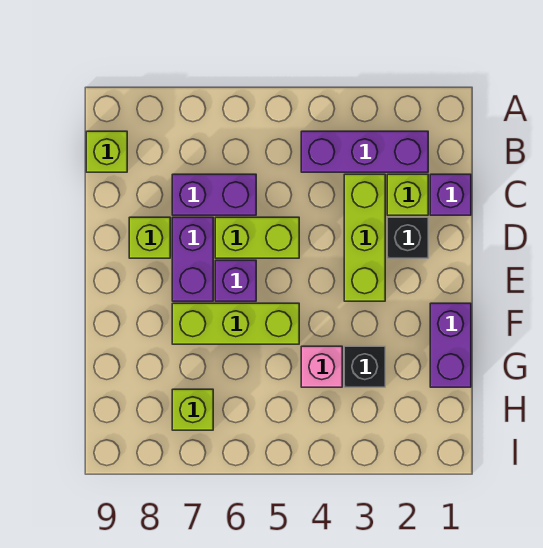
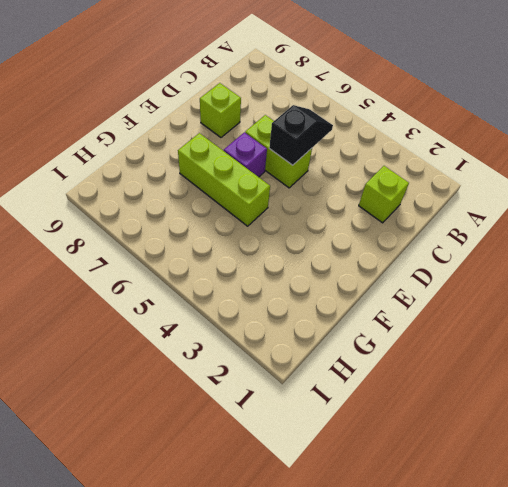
black slope C5:D5 level 2 top D -> none
none -> purple brick B2:B4 level 1
none -> lime brick B9 level 1
none -> purple brick C1 level 1

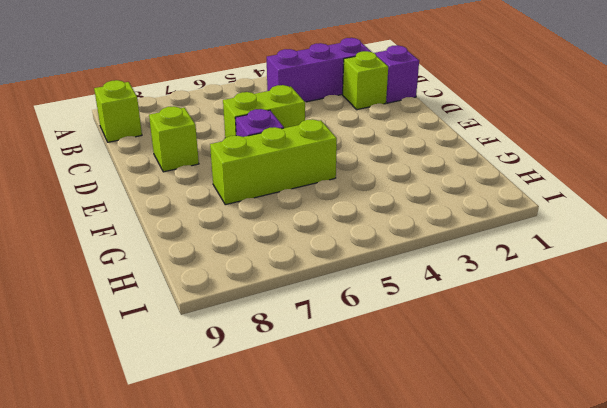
none -> lime brick C3:E3 level 1
none -> purple brick C6:C7 level 1
none -> black brick D2 level 1

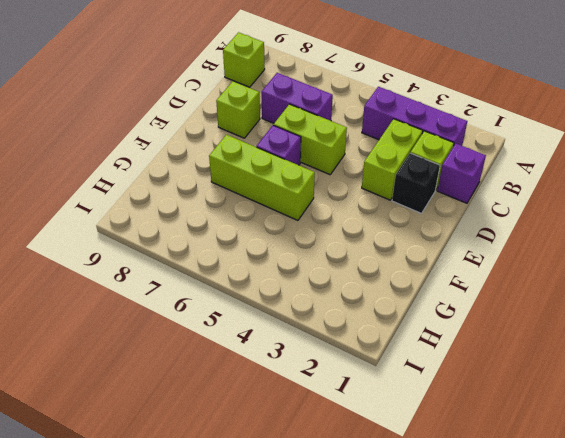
lime brick C3:D3 level 1 -> lime brick C3:E3 level 1
none -> purple brick D7:E7 level 1
none -> purple brick F1:G1 level 1
none -> black brick G3 level 1

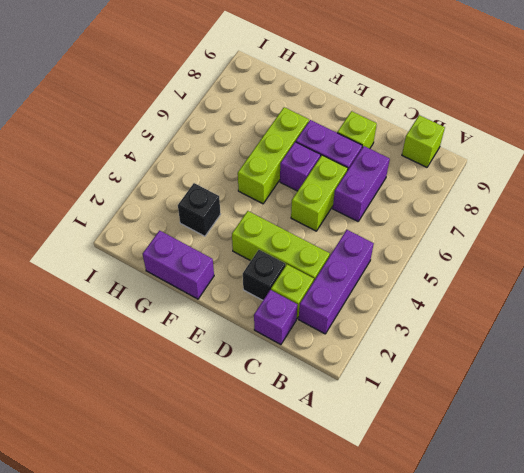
none -> pink brick G4 level 1
none -> lime brick H7 level 1

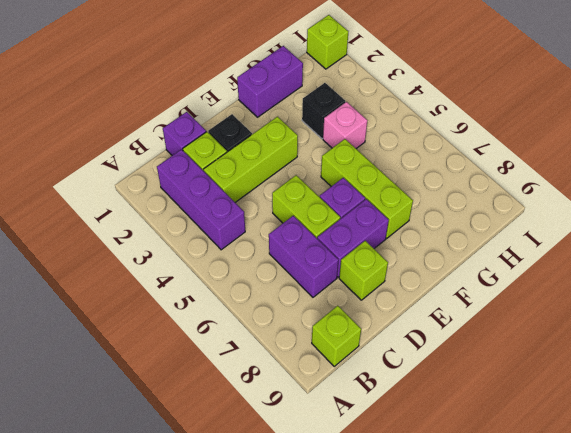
lime brick I1 level 1 -> lime brick H7 level 1

